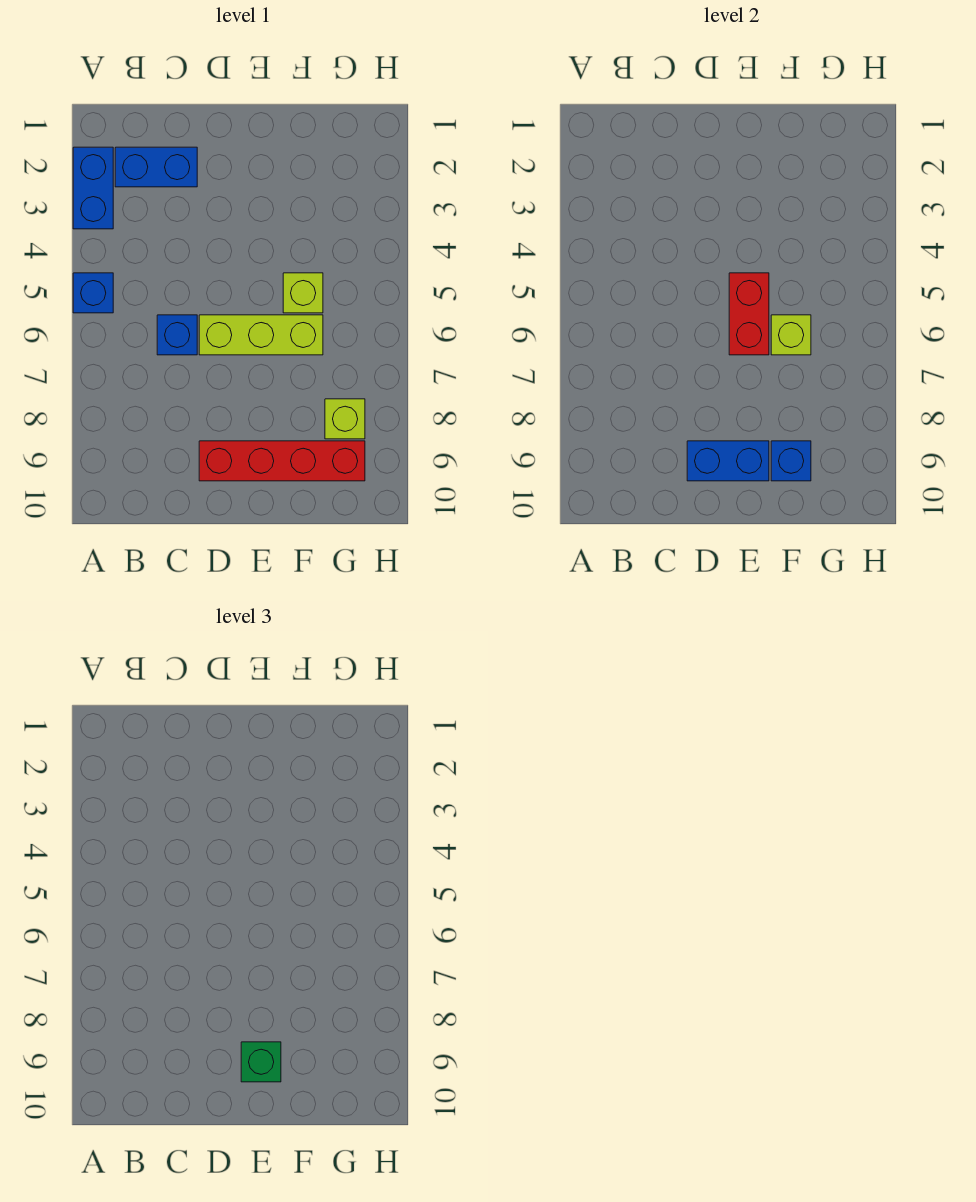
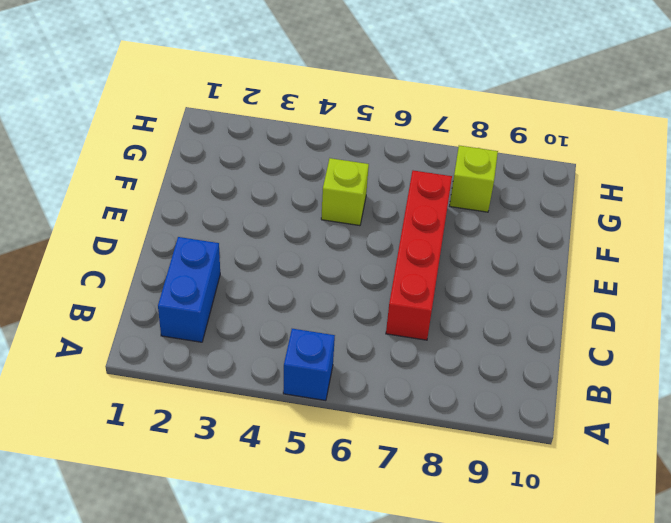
red brick C7:F7 level 1 -> red brick D9:G9 level 1
none -> blue brick A2:A3 level 1
none -> blue brick C6 level 1
none -> lime brick D6:F6 level 1

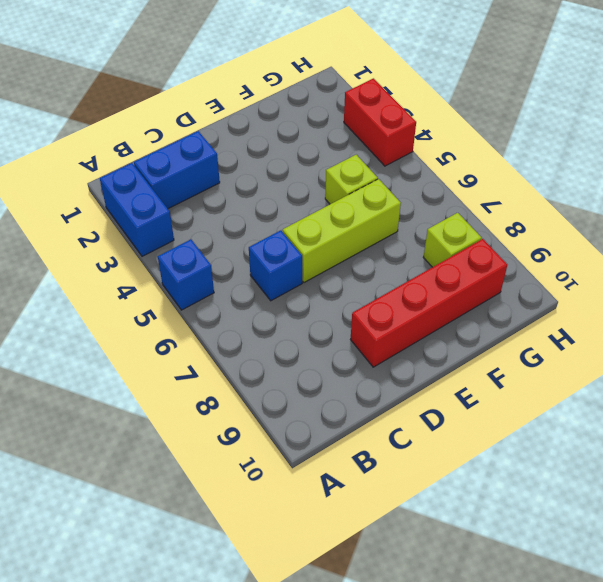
red brick H3:H4 level 1 -> red brick E5:E6 level 2
none -> blue brick D9:E9 level 2
none -> lime brick F6 level 2
none -> blue brick F9 level 2

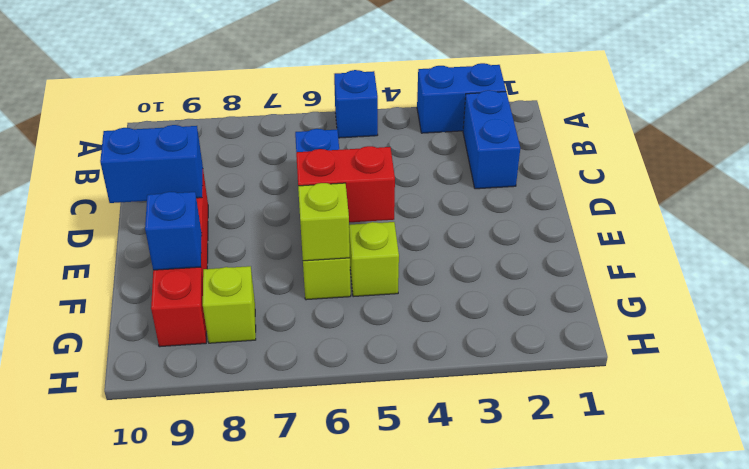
blue brick D9:D10 level 2 -> blue brick D9:E9 level 2
none -> green brick E9 level 3

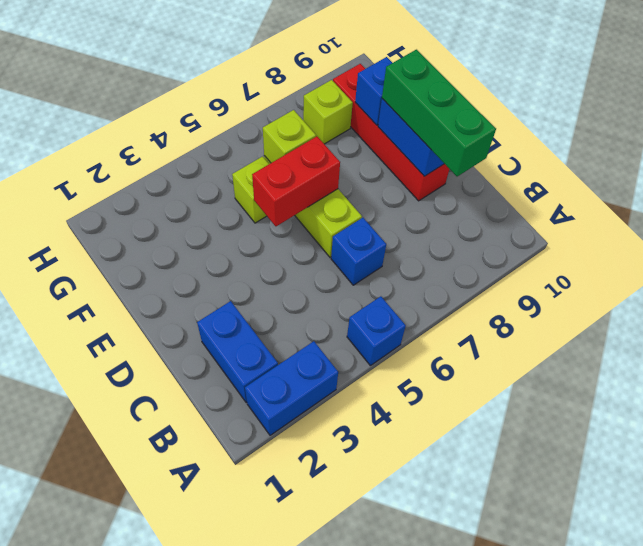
green brick C9:E9 level 3 -> green brick E9 level 3

